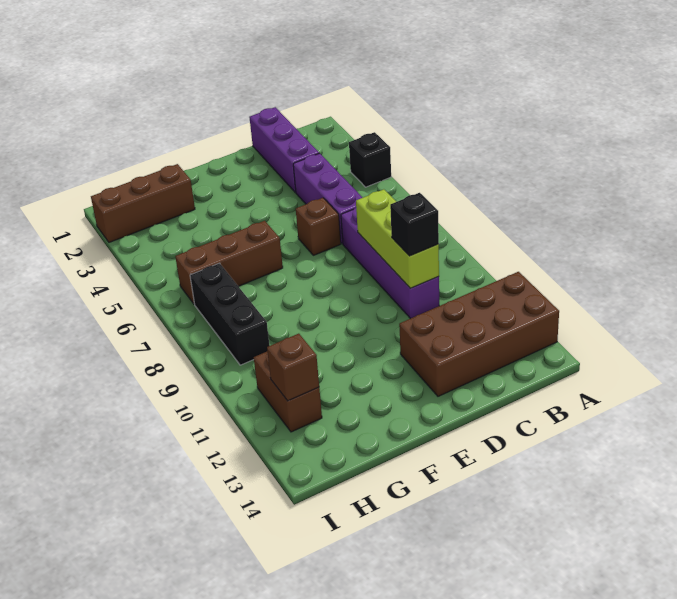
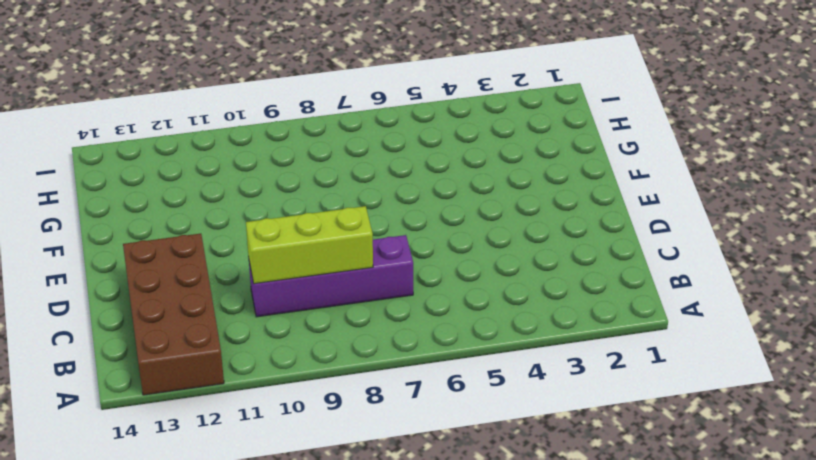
none -> black brick A4 level 1
none -> purple brick C1:C3 level 1
none -> purple brick C4:C6 level 1

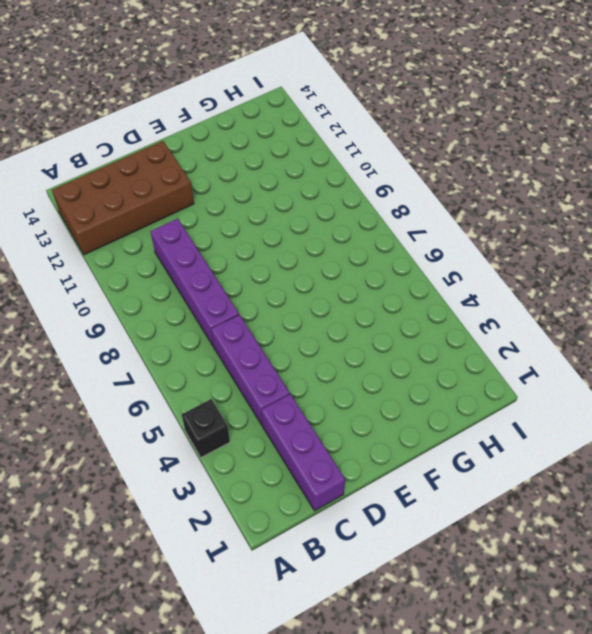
none -> brown brick D6 level 1
none -> brown brick F6:H6 level 1
none -> brown brick G2:I2 level 1

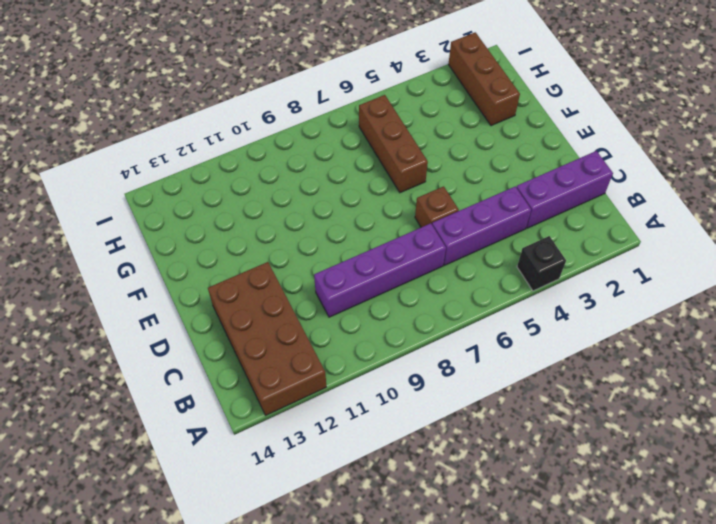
none -> black brick H7:H9 level 1
none -> brown brick H11:H12 level 1
none -> lime brick C8:C10 level 2

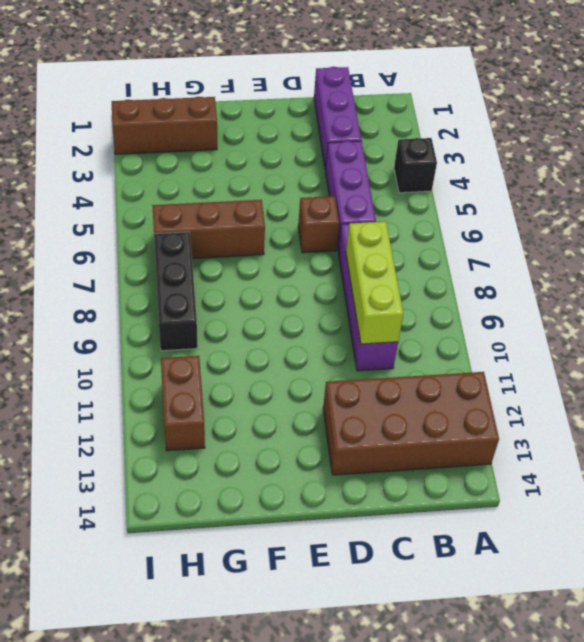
none -> brown brick H12 level 2
none -> black brick C10 level 3

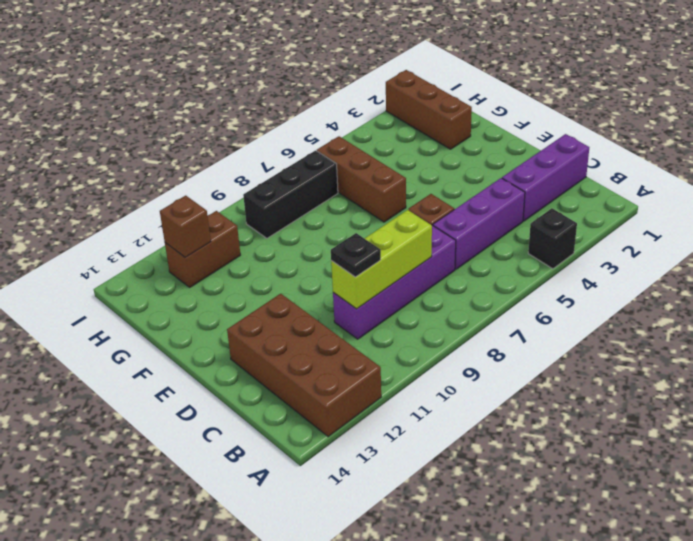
black plate C10 level 3 -> black brick C10 level 3

